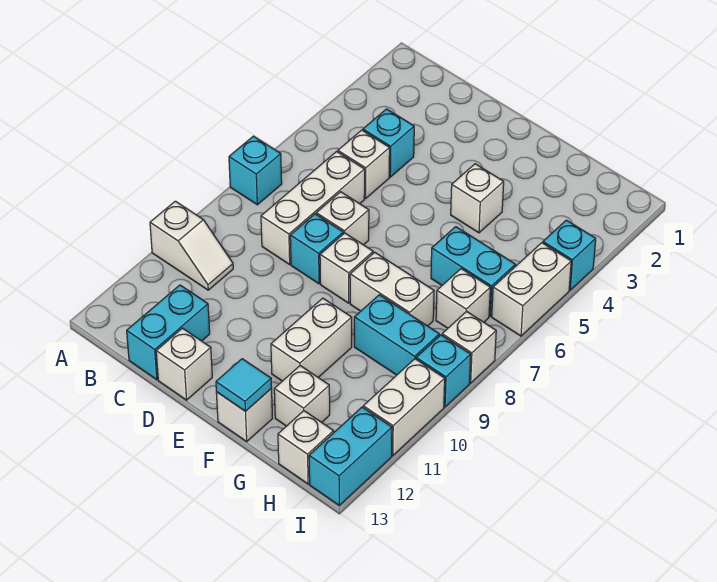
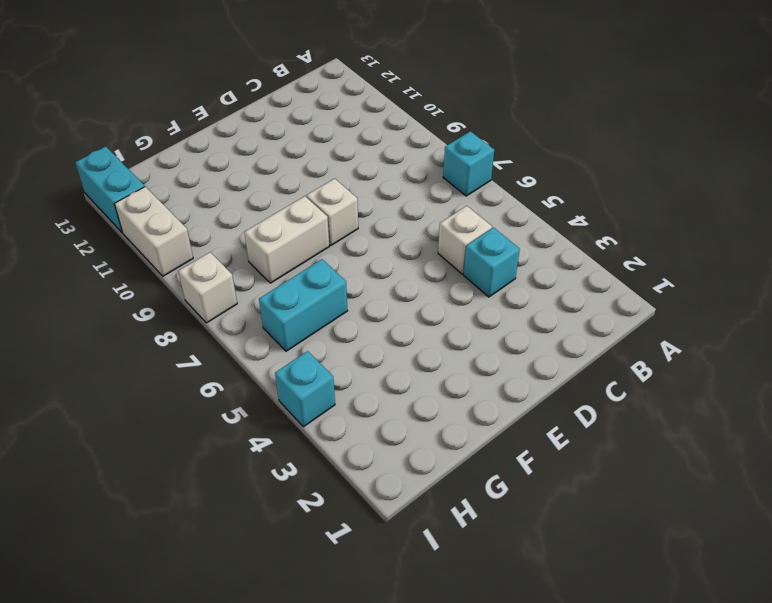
none -> white slope A10:B10 level 1 top A
none -> white brick C6:C8 level 1
none -> cyan brick C12:C13 level 1

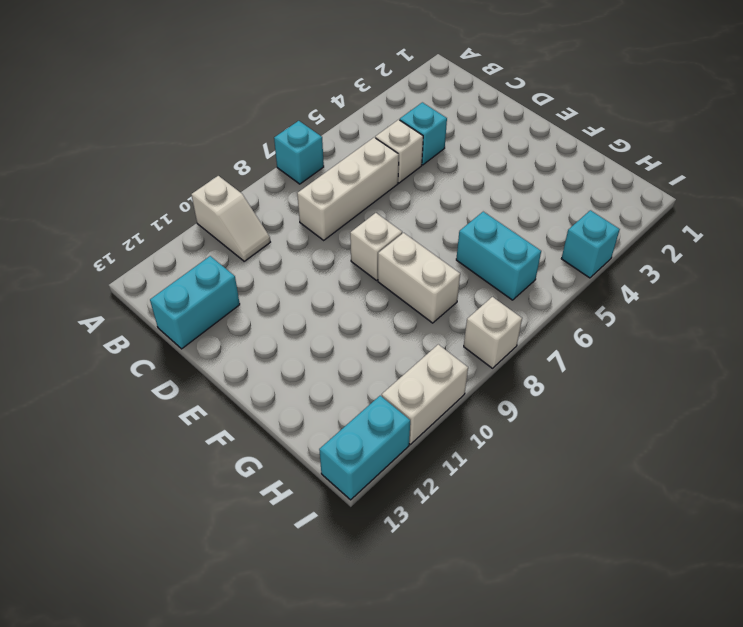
none -> white brick D7 level 1
none -> cyan brick D8 level 1
none -> white brick D13 level 1

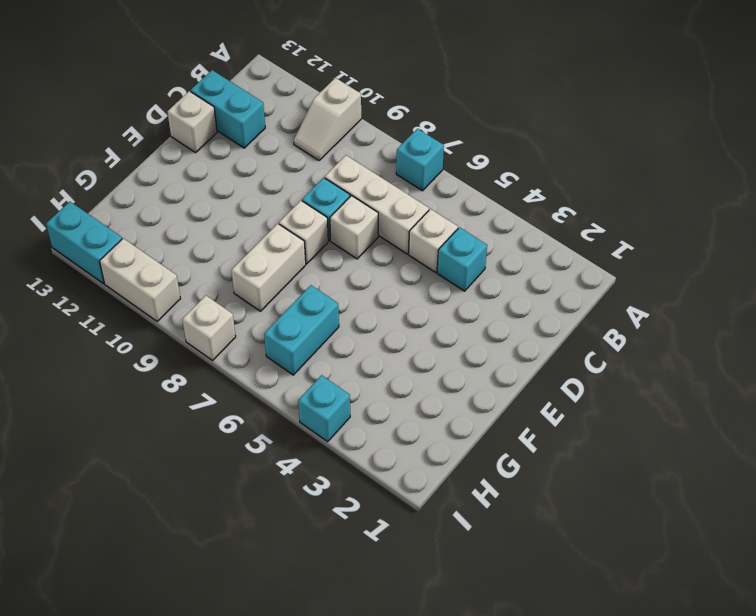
none -> white brick F4 level 1
none -> white brick F10:F11 level 1
none -> white brick F13 level 1

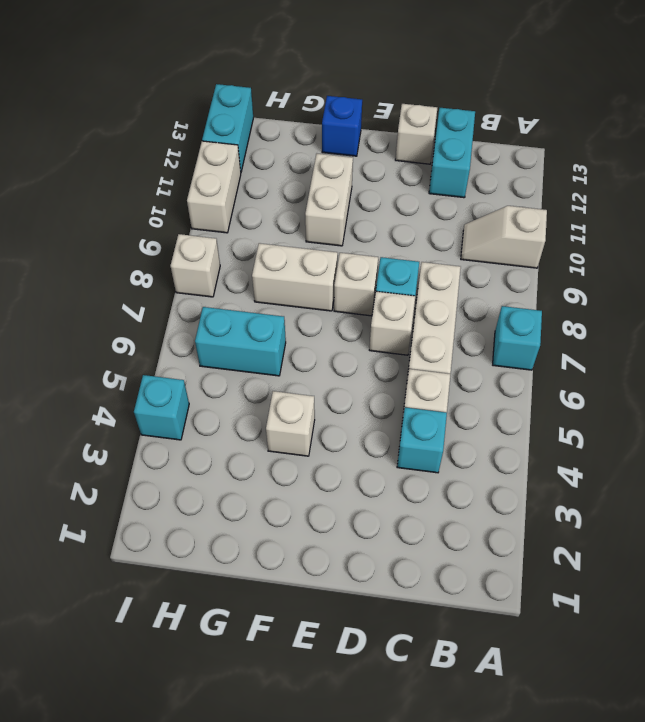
blue brick F13 level 1 -> white brick F13 level 1
none -> cyan brick G9:H9 level 1
none -> white brick G12 level 1
none -> white brick H7 level 1

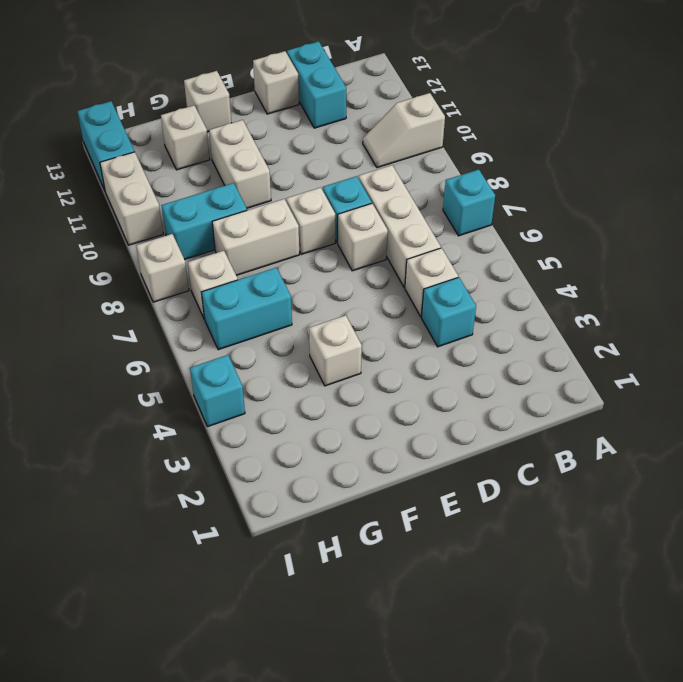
none -> white brick H13 level 1
none -> white brick I5:I6 level 1
none -> cyan brick I9 level 1

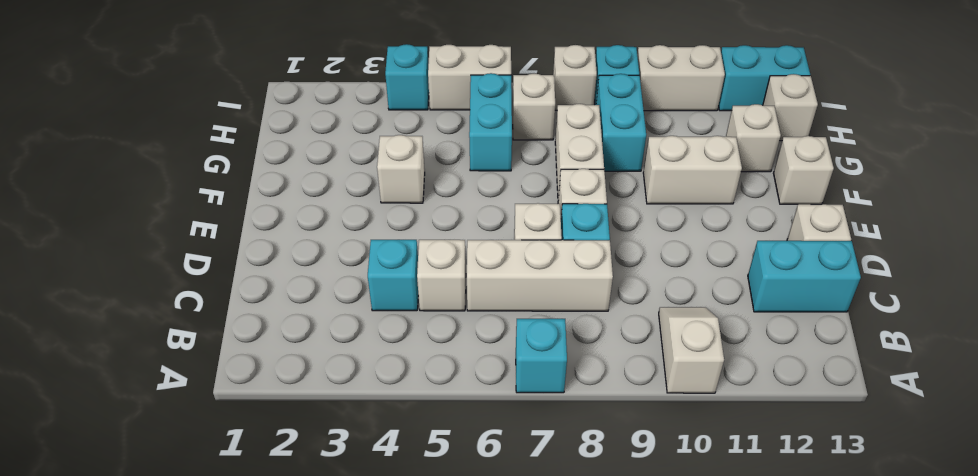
none -> cyan tile F13 level 2

